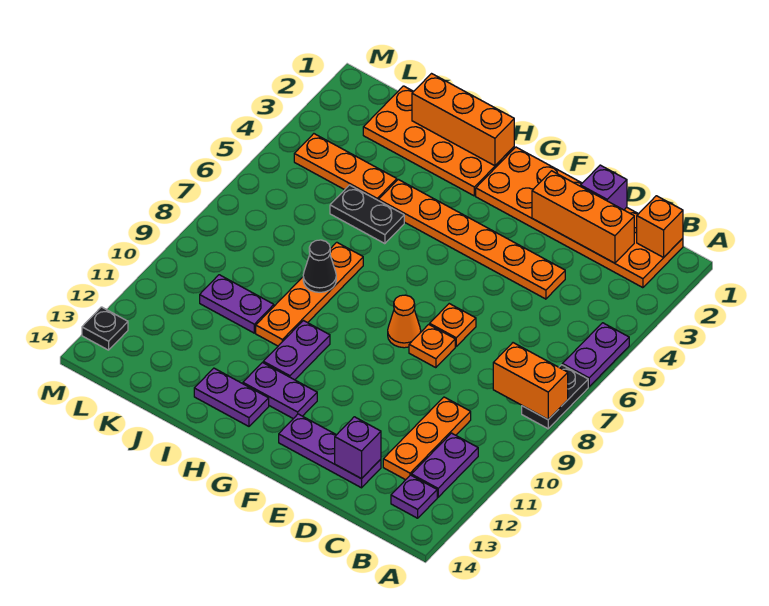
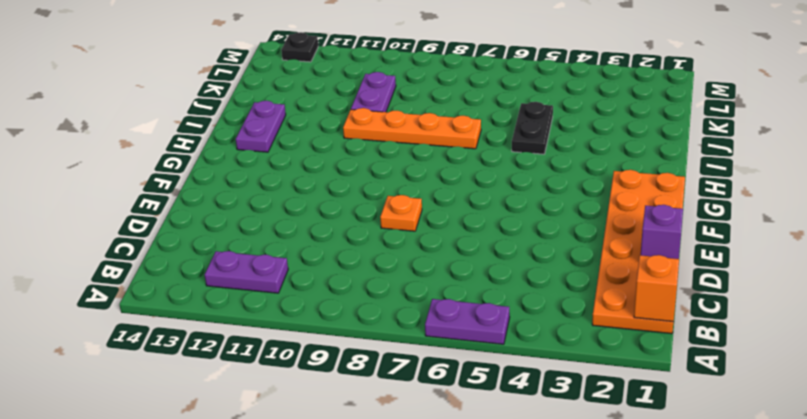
none -> black plate A7:A8 level 1
none -> purple plate B13 level 1
none -> orange plate C10:C12 level 1

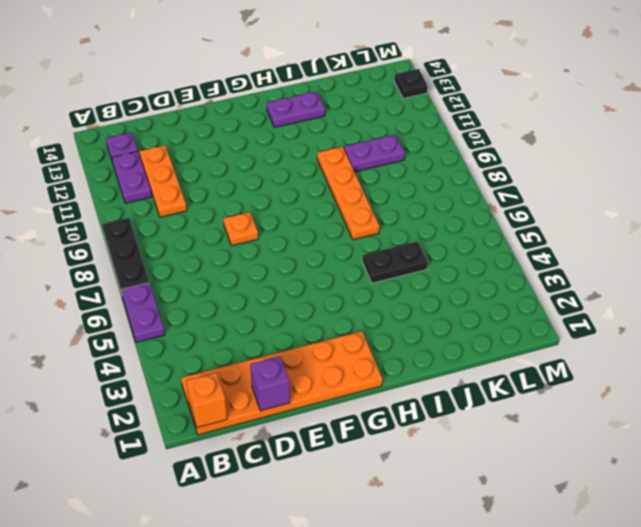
black plate A7:A9 level 1 -> black plate A7:A8 level 1
none -> orange plate D4:I4 level 1
none -> purple plate D13:F13 level 1
none -> orange plate E7 level 1

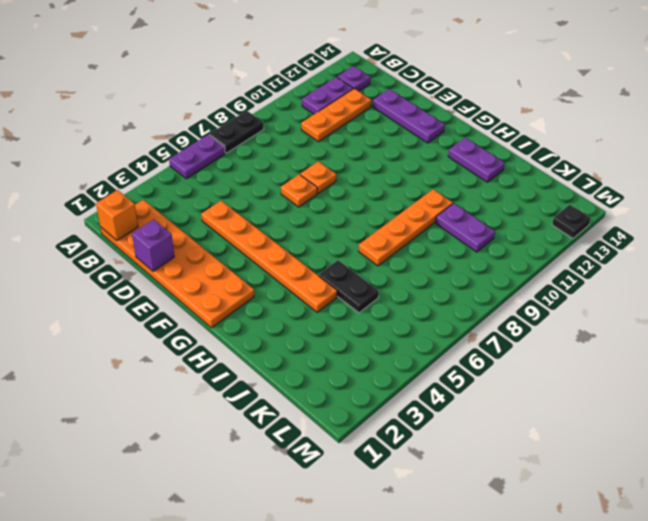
none -> orange cone F8 level 1
none -> purple plate G12:H12 level 1
none -> orange plate H1:K2 level 1

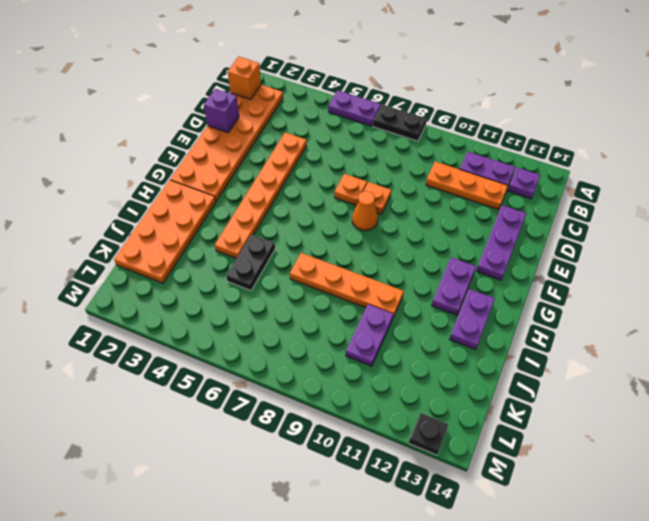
none -> purple plate H10:H11 level 1
none -> orange plate J4:L4 level 1
none -> orange brick A8:B8 level 2

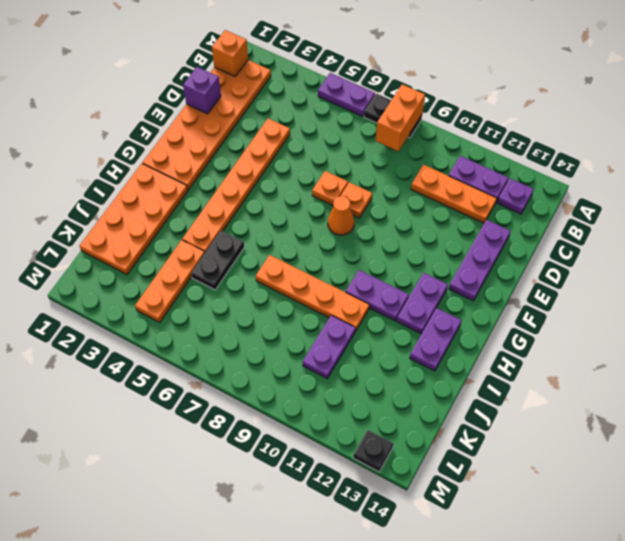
none -> orange brick C2:E2 level 2
none -> purple brick D13 level 2
none -> orange brick H1:J1 level 2

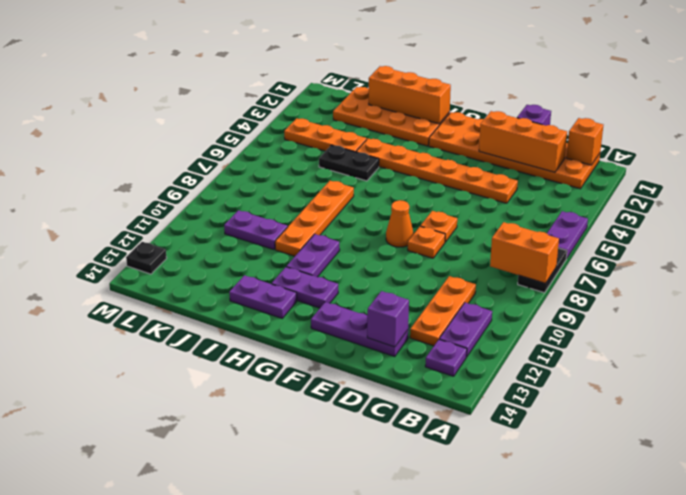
none -> black cone I8 level 2

